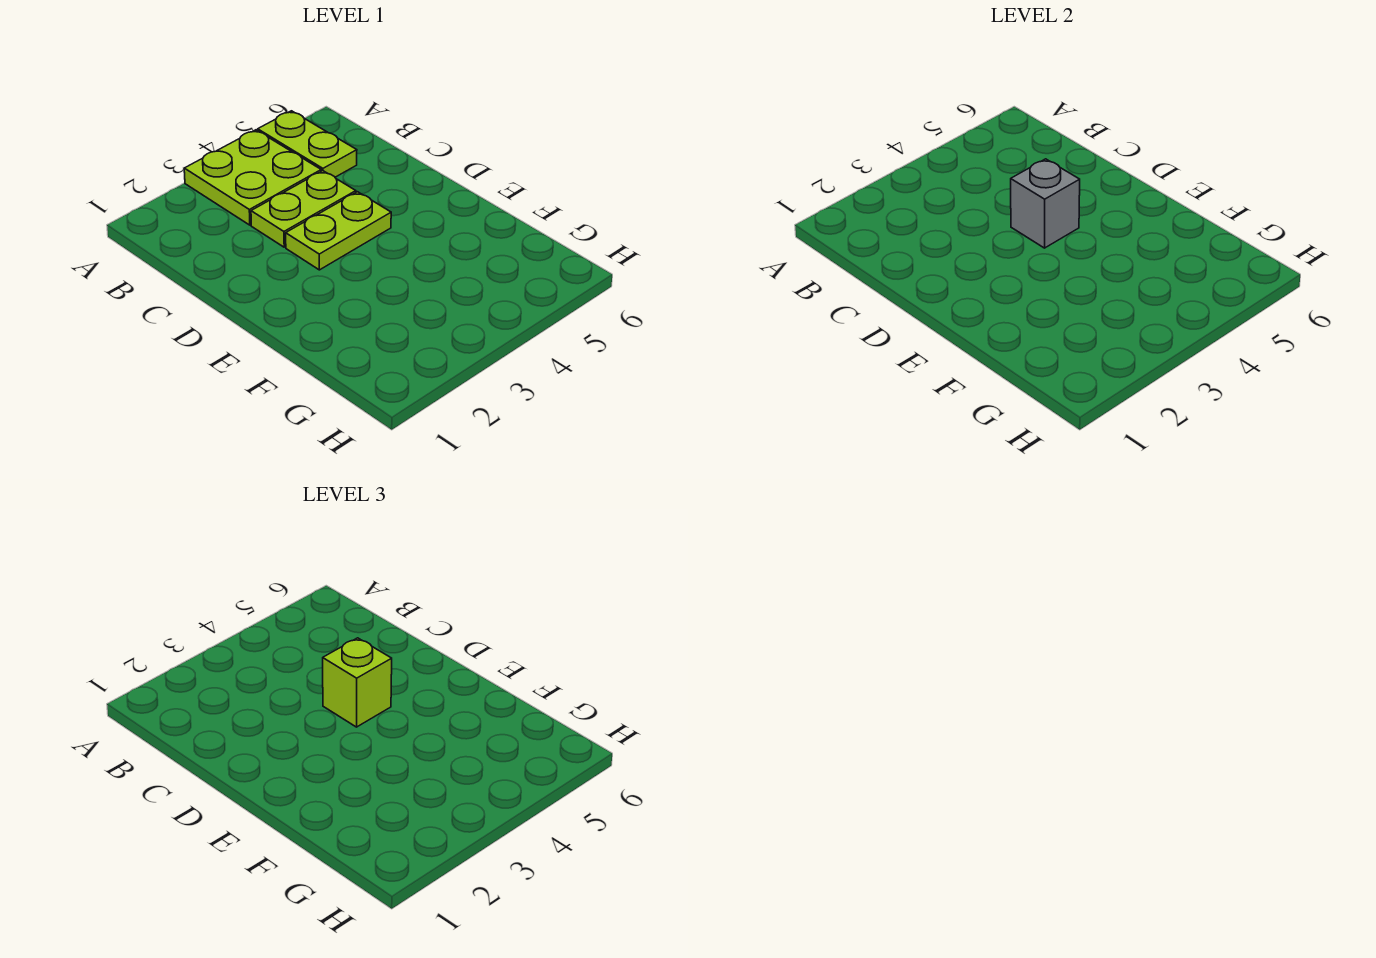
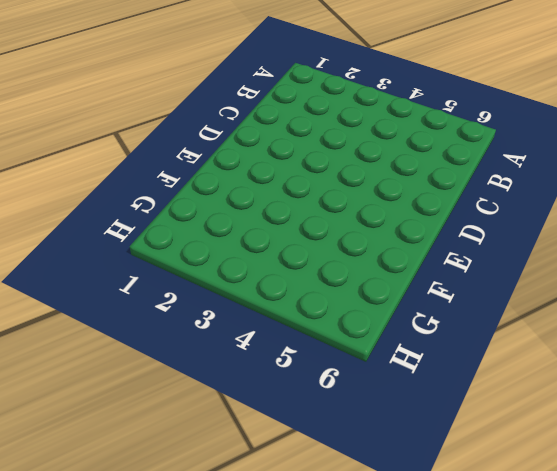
none -> lime plate A3:B4 level 1
none -> lime plate A5:B5 level 1

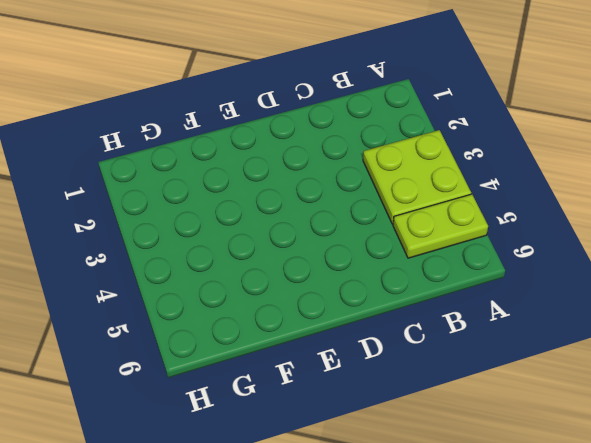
none -> lime plate C3:C4 level 1
none -> lime plate D3:D4 level 1

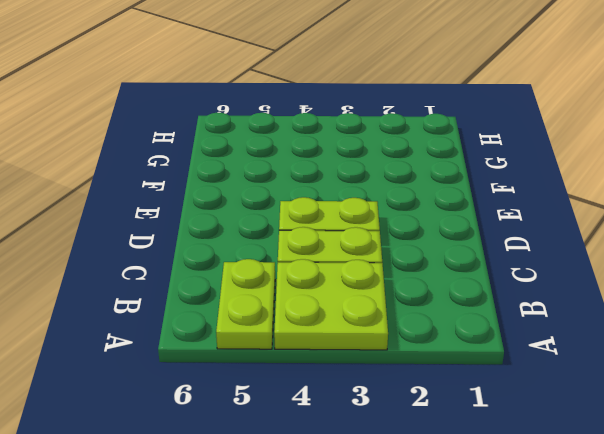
none -> grey brick D4 level 2
none -> lime brick D4 level 3

